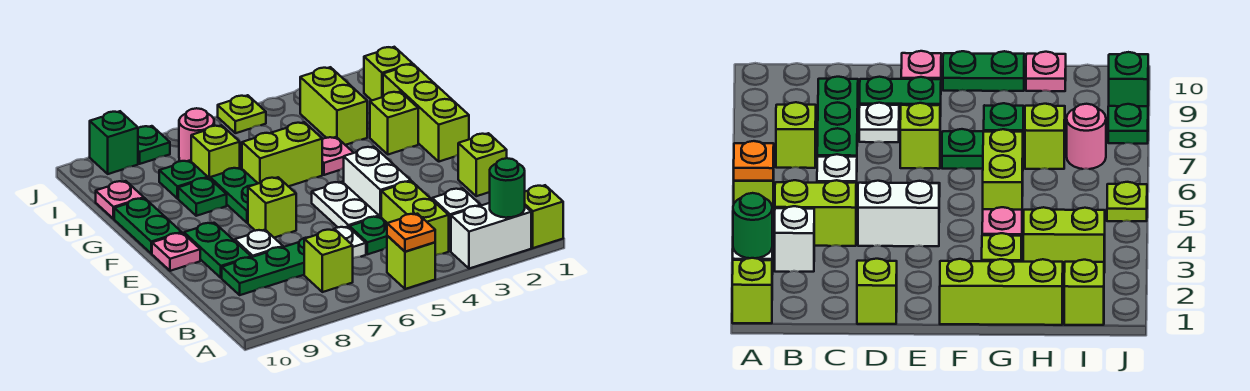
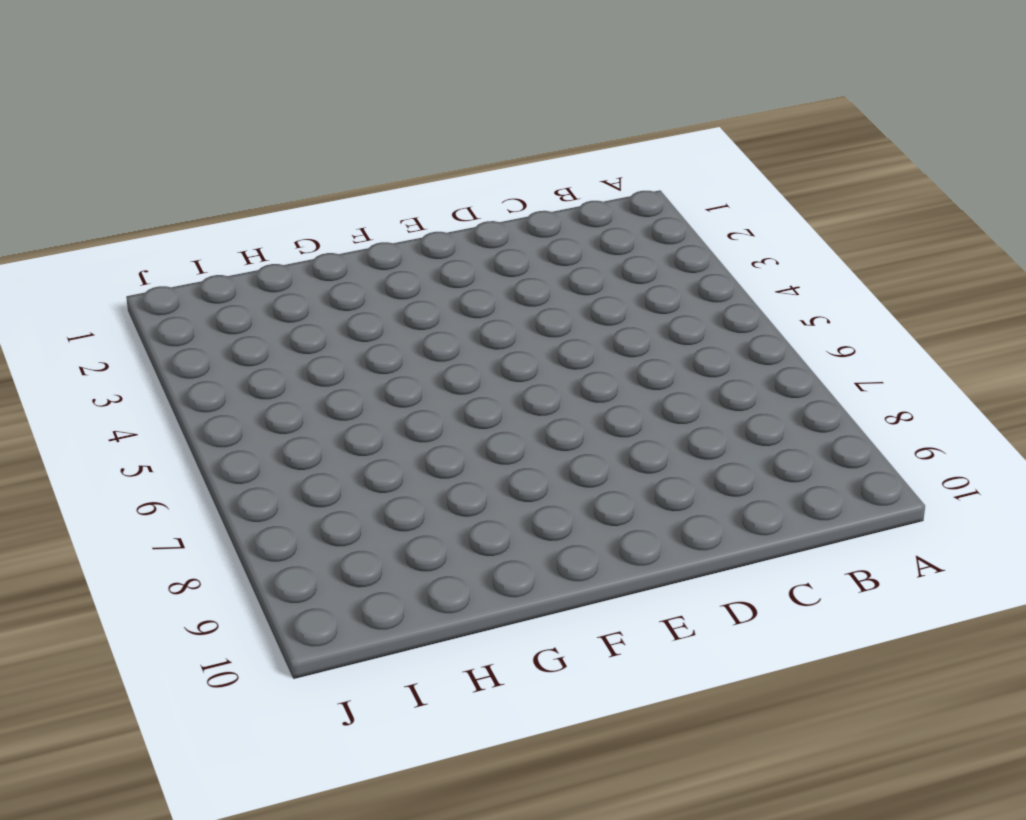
none -> lime brick A1 level 1
none -> white brick A2:A3 level 1
none -> lime brick A5 level 1
none -> white brick B3 level 1

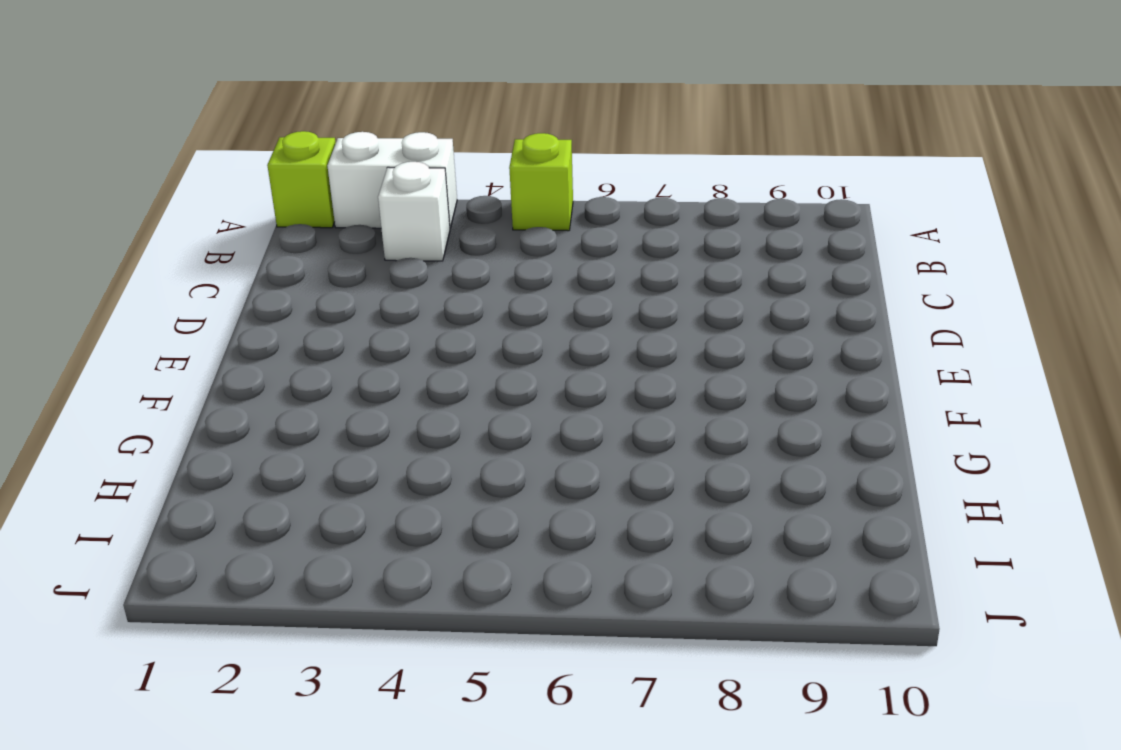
none -> lime brick B4:C4 level 1
none -> lime brick B7 level 1
none -> green plate C5 level 1
none -> white plate C6 level 1

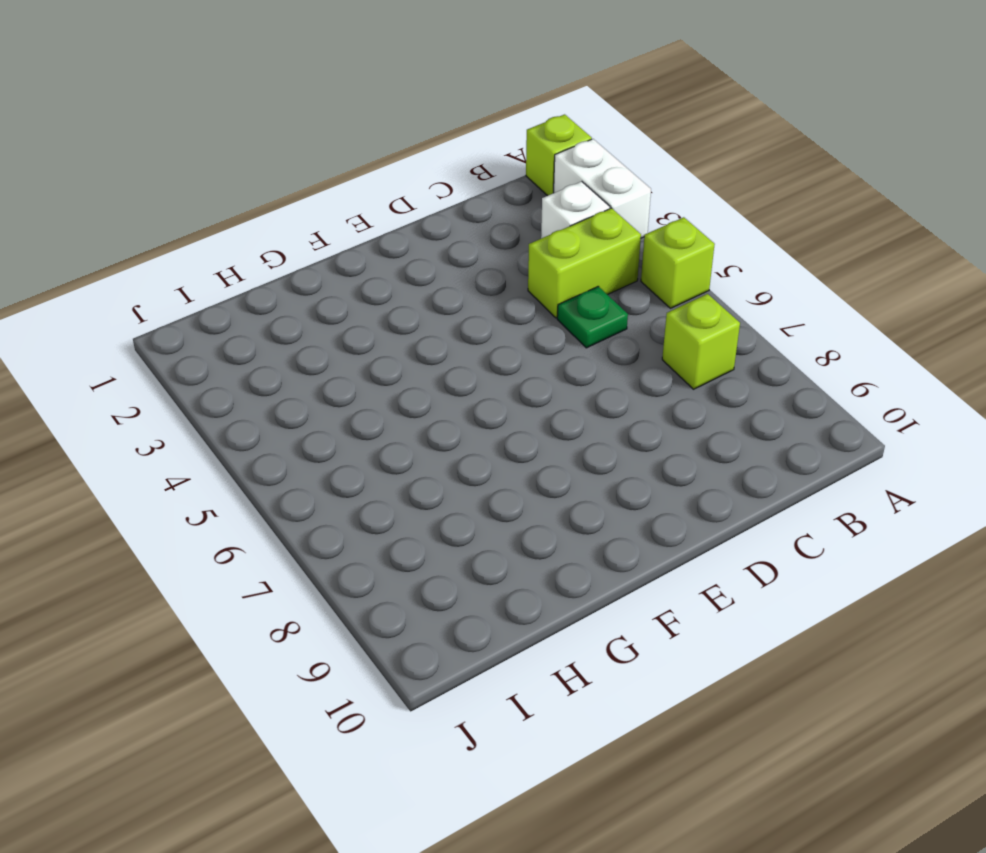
none -> white plate C6 level 1
none -> green plate C7:C9 level 1
none -> lime brick D1 level 1
none -> white brick D4:E4 level 1

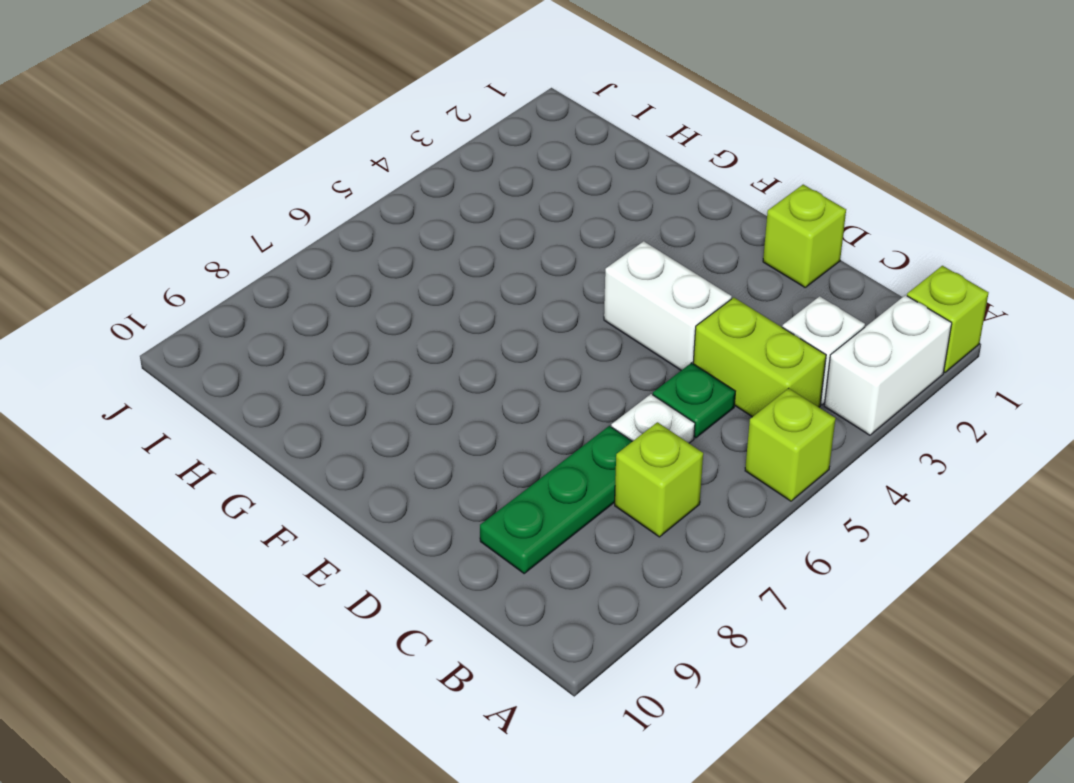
none -> white plate D5:E5 level 1
none -> white plate D8 level 1
none -> green plate D9:E9 level 1
none -> lime brick E7 level 1

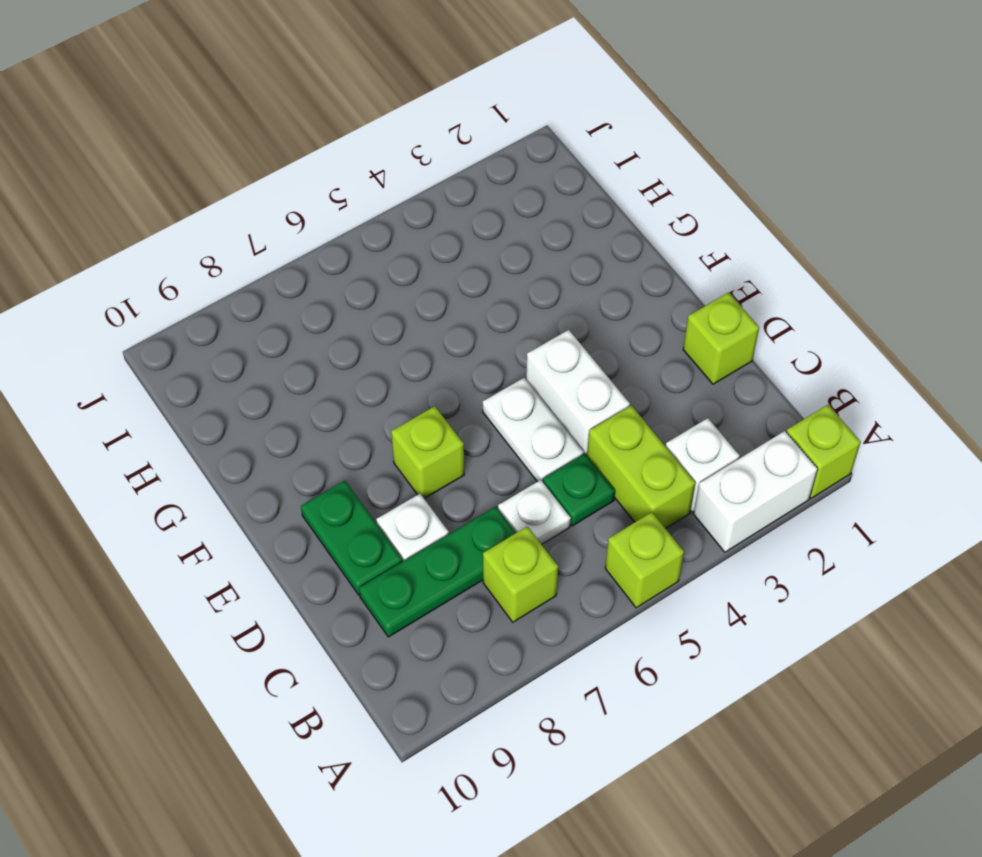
none -> pink plate E10 level 1
none -> lime brick F1:H1 level 1
none -> green plate F7:G7 level 1
none -> green plate F10:G10 level 1

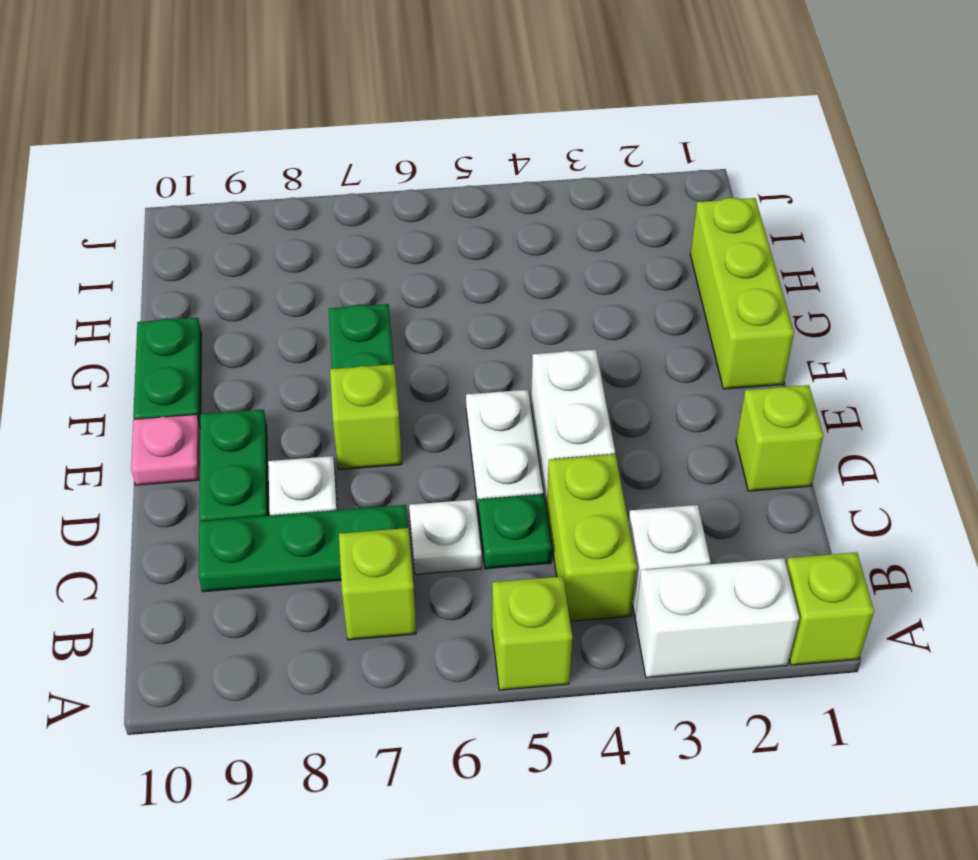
none -> lime brick G2 level 1
none -> pink plate G4 level 1
none -> lime brick G5:G6 level 1
none -> green plate G8 level 1

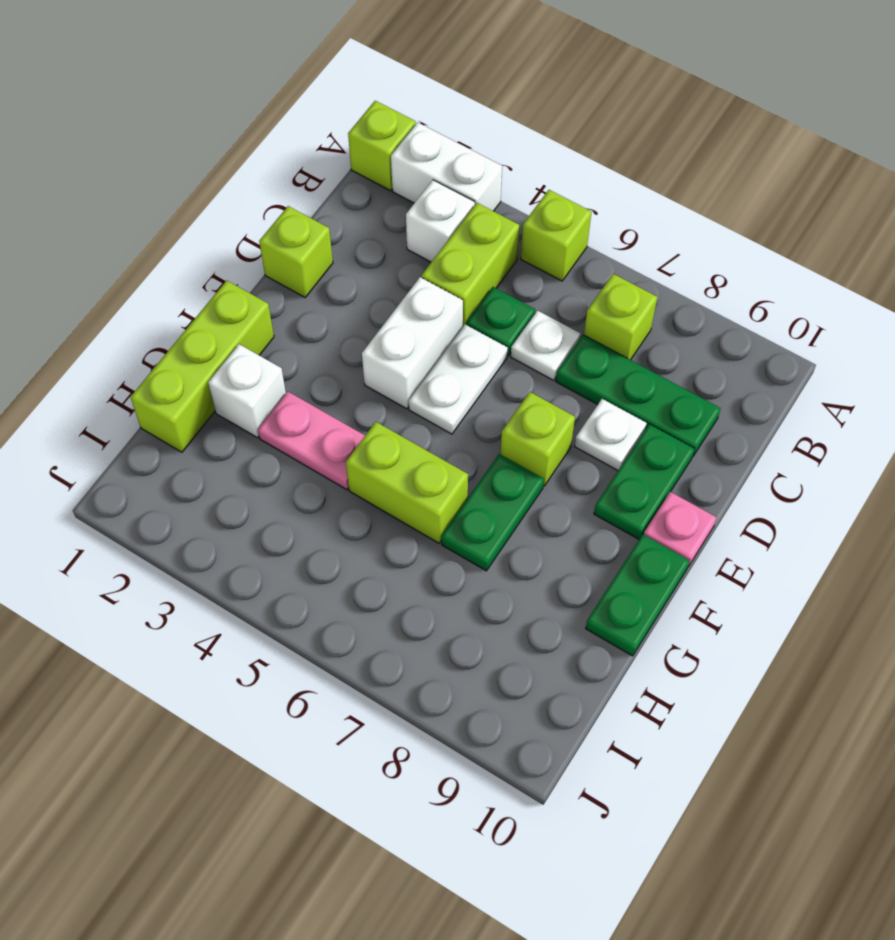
white brick G2 level 1 -> lime brick G2 level 1
pink plate G3:G4 level 1 -> pink plate G4 level 1
none -> green plate G8 level 1
none -> lime brick H3:I3 level 1
none -> lime brick H7 level 1
none -> green plate H8 level 1

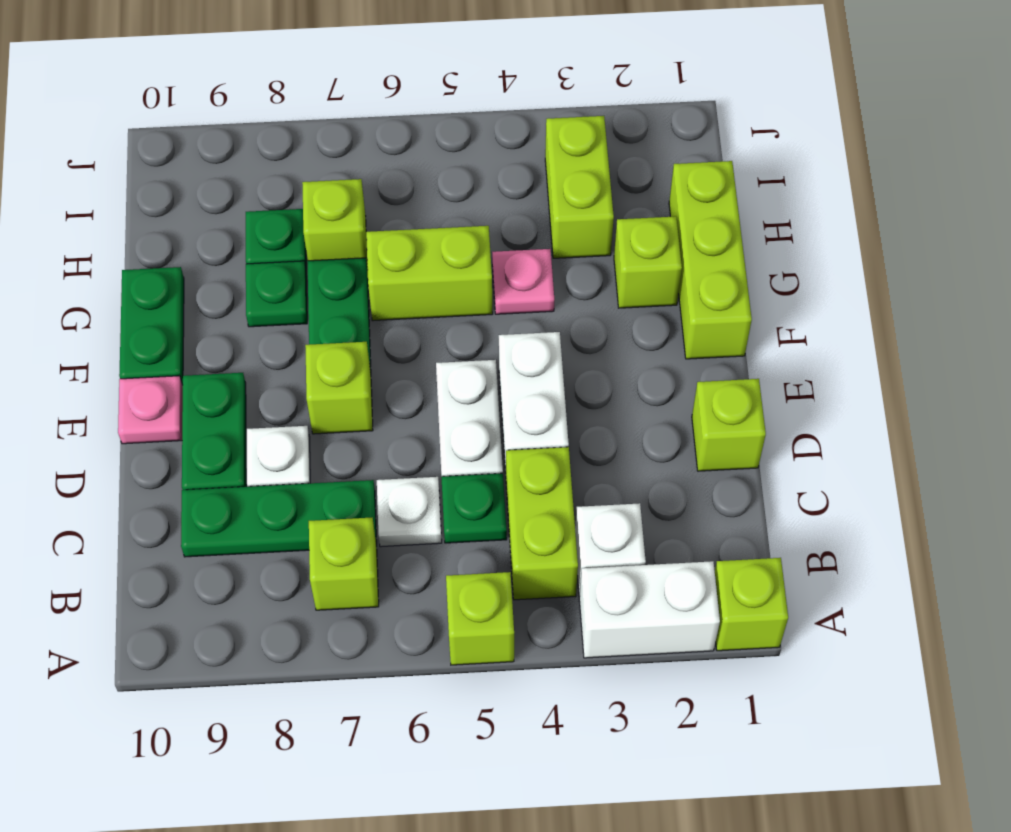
none -> pink plate H10 level 1
none -> lime brick I1 level 1
none -> pink round brick I7 level 1
none -> lime plate J5 level 1

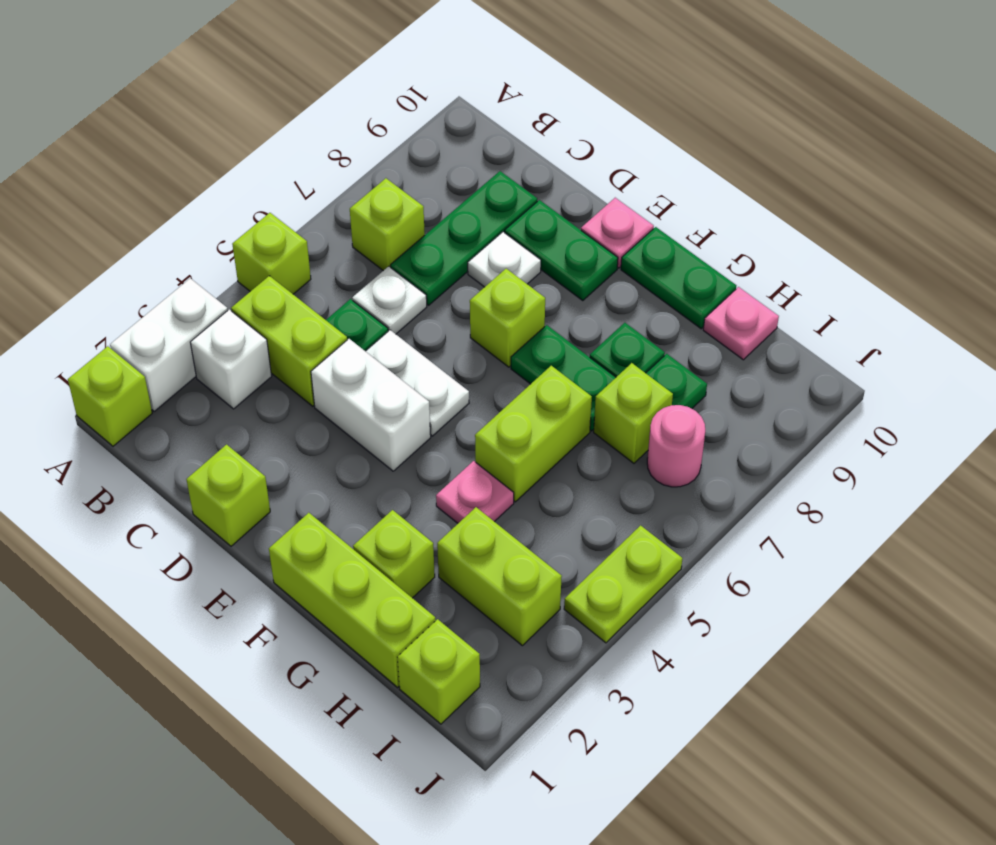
lime plate J4:J5 level 1 -> lime plate J5 level 1
none -> green plate J8 level 1
none -> green brick J9 level 1
none -> green round brick A2 level 2
none -> orange plate A5 level 2

